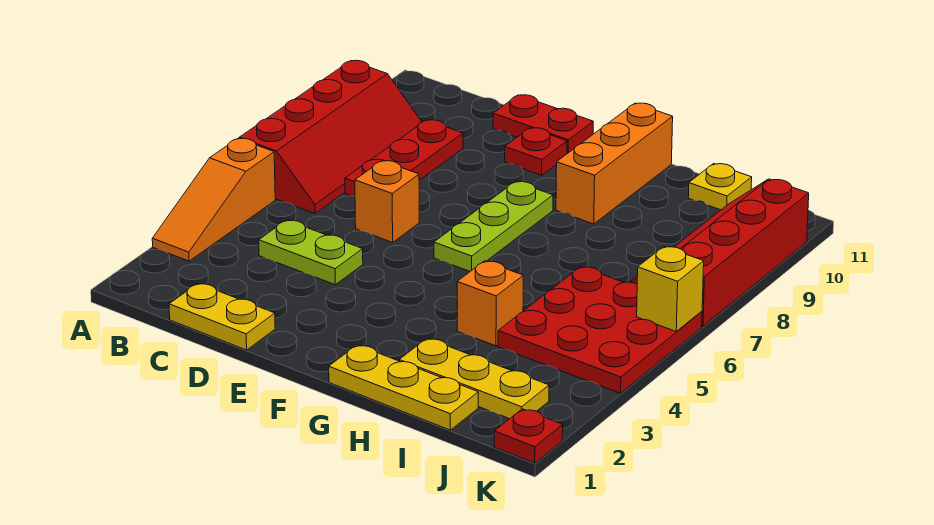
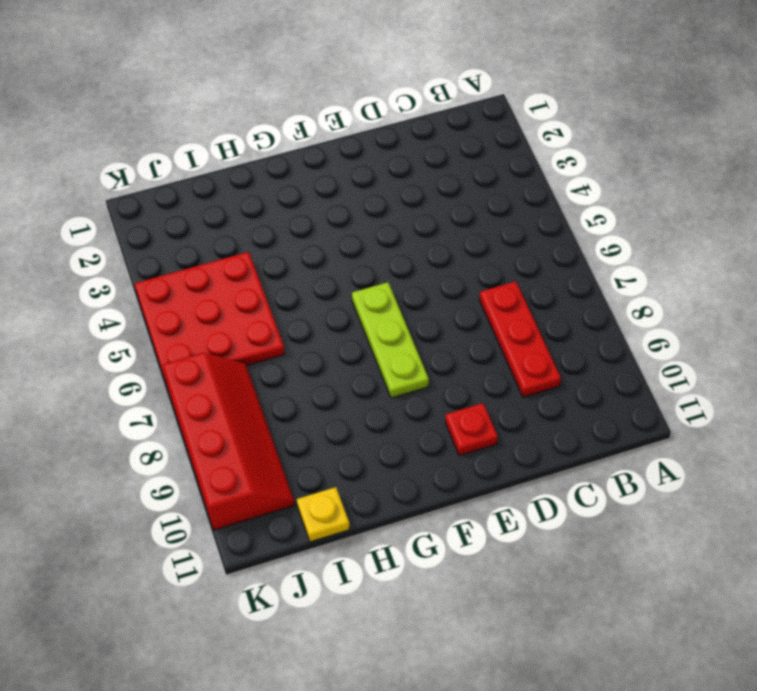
none -> orange slope A3:A5 level 1 top 5
none -> red slope A6:B9 level 1 top A
none -> yellow plate C1:D1 level 1

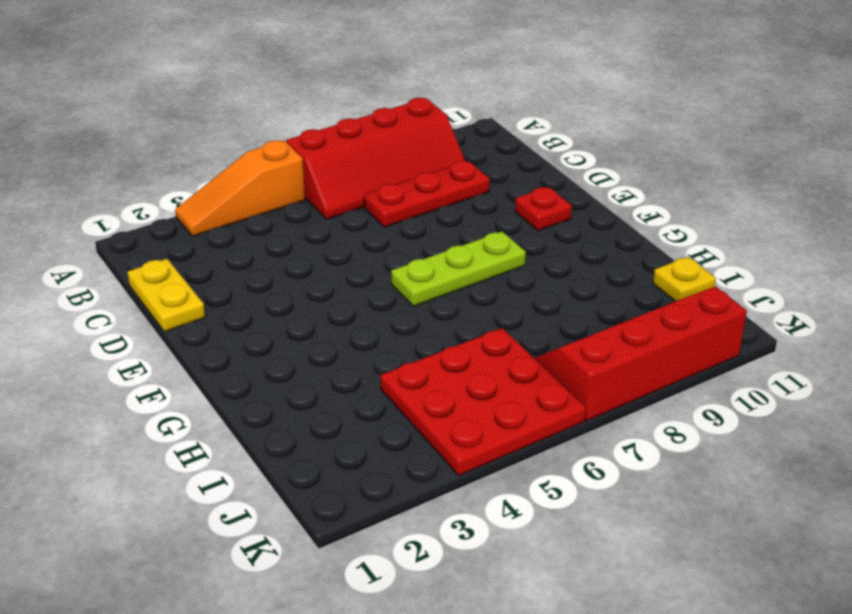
none -> lime plate C4:D4 level 1
none -> orange brick D6 level 1
none -> red plate D11:E11 level 1

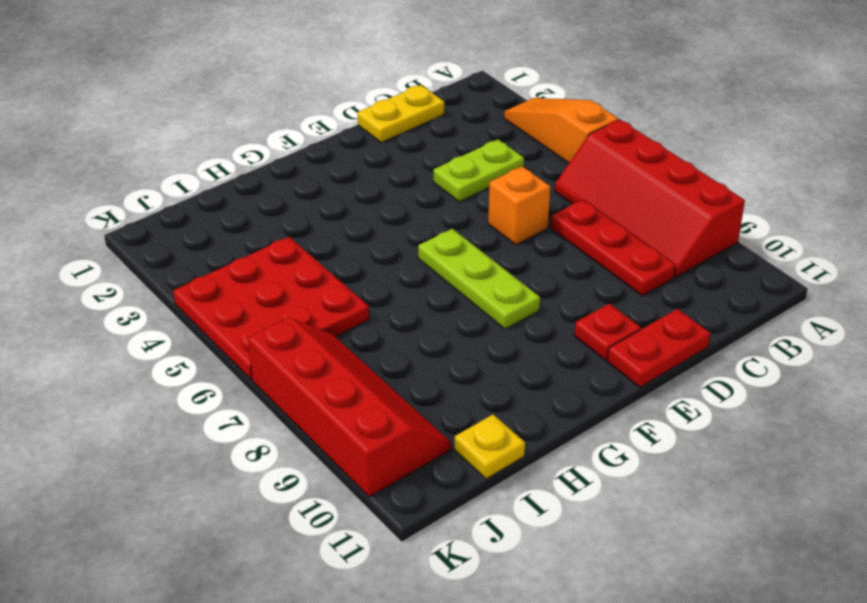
none -> yellow plate G1:I1 level 1
none -> orange brick G9:G11 level 1
none -> yellow plate H2:J2 level 1

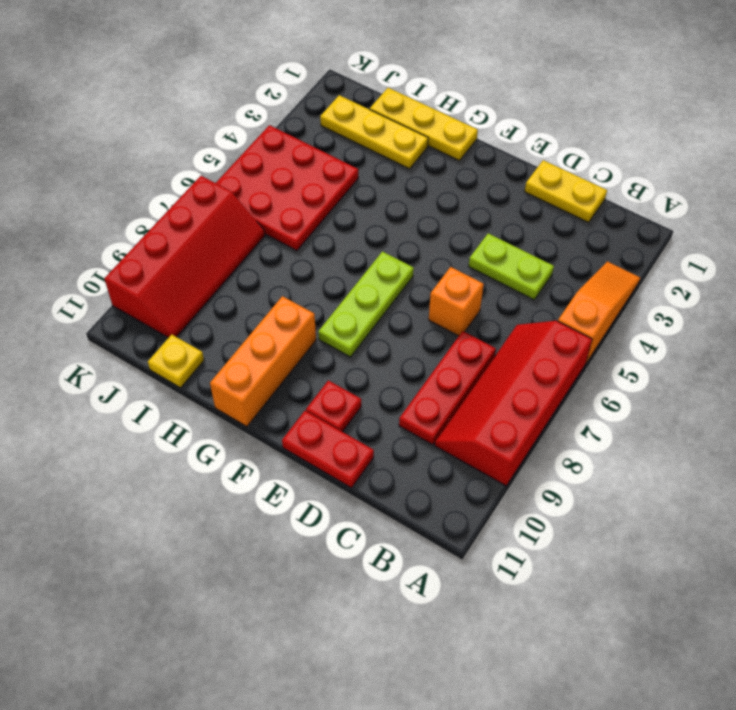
none -> orange brick H4 level 1
none -> red plate K1 level 1
none -> yellow brick K6 level 2

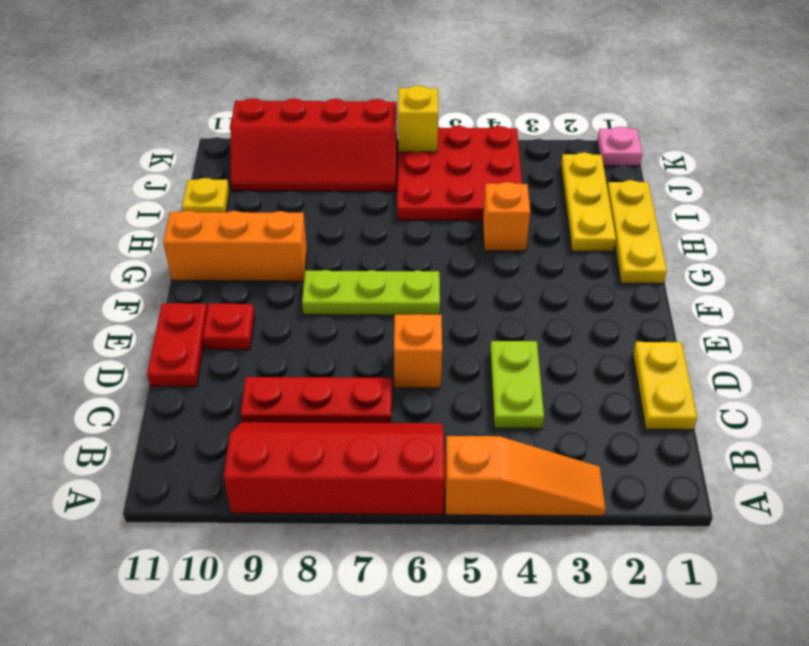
pink plate K1 level 1 -> red plate K1 level 1

